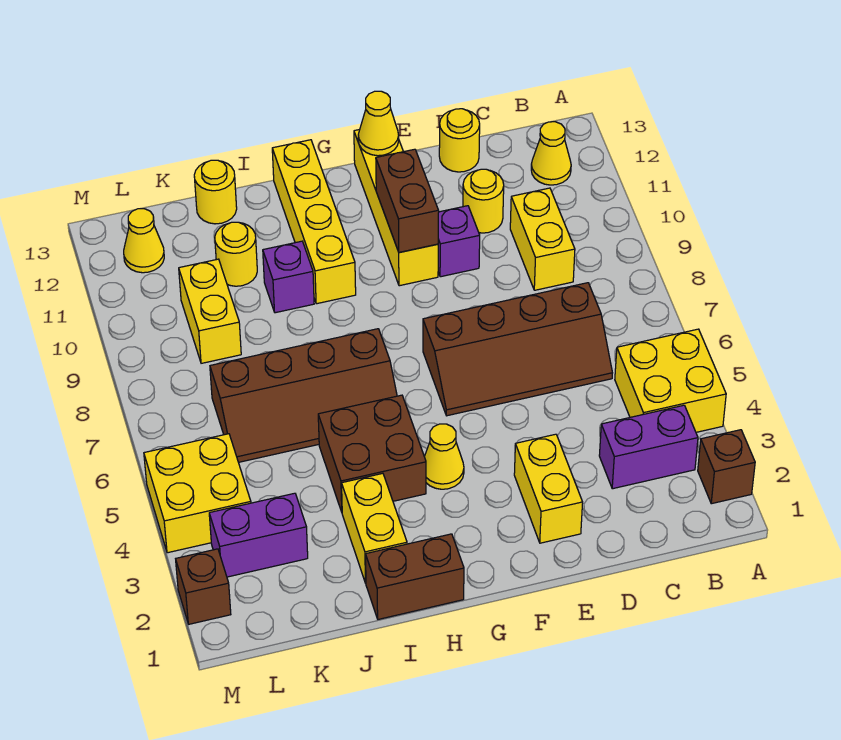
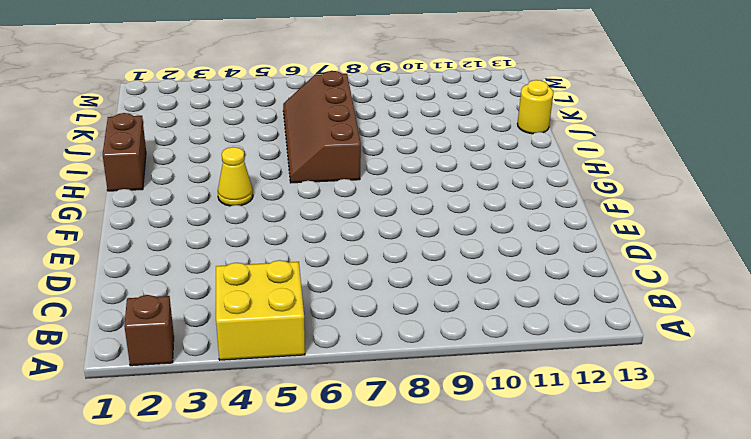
none -> purple brick B3:C3 level 1
none -> yellow cone B12 level 1
none -> brown slope C6:F7 level 1 top 7

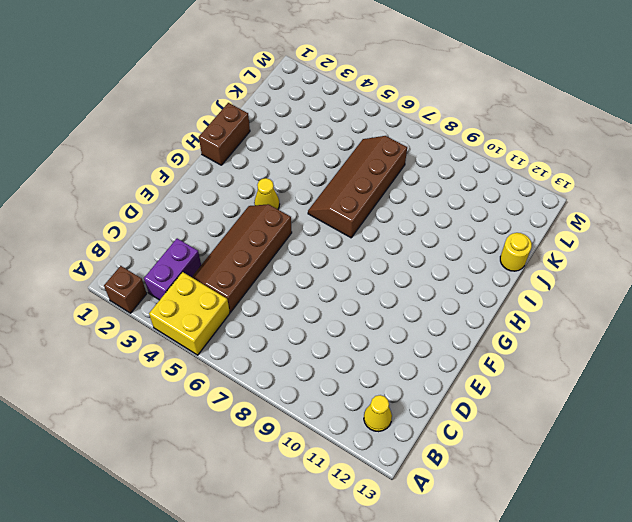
brown slope C4:F5 level 1 top 5 -> brown slope C6:F7 level 1 top 7
none -> yellow brick C9:C10 level 1
none -> yellow round brick D11 level 1
none -> yellow round brick D13 level 1

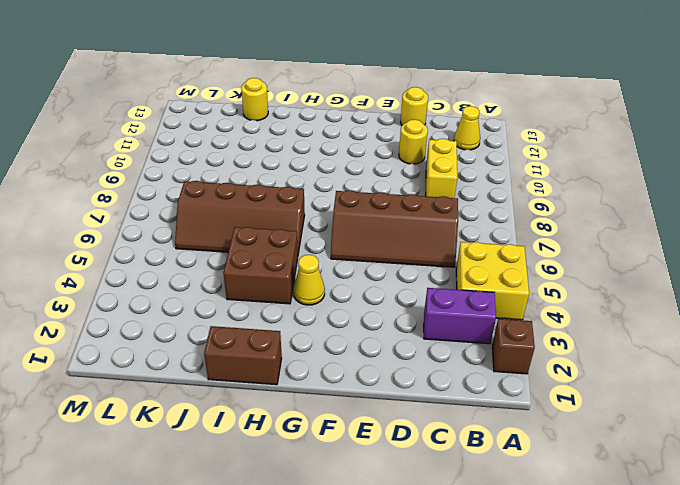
none -> yellow brick E2:E3 level 1
none -> purple brick E10 level 1
none -> yellow brick F10:F13 level 1

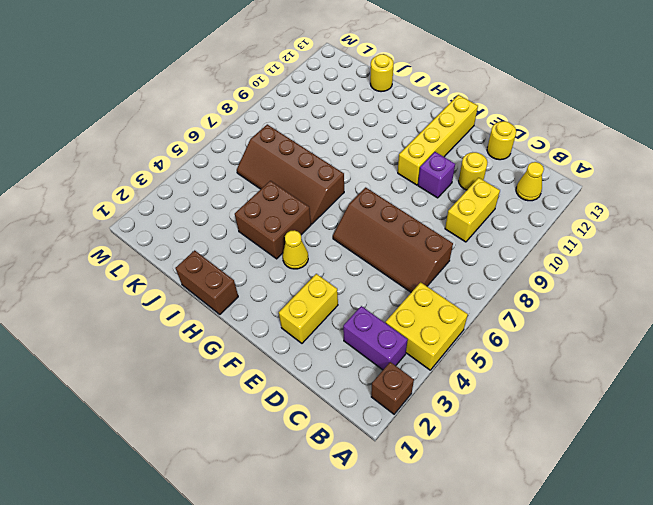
none -> yellow brick H10:H13 level 1
none -> yellow brick I2:I3 level 1
none -> purple brick I10 level 1

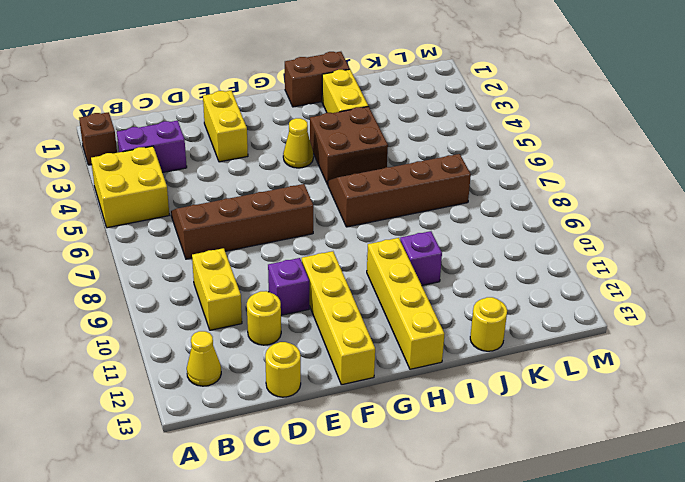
none -> yellow round brick J11 level 1
none -> purple brick K3:L3 level 1
none -> yellow brick K9:K10 level 1

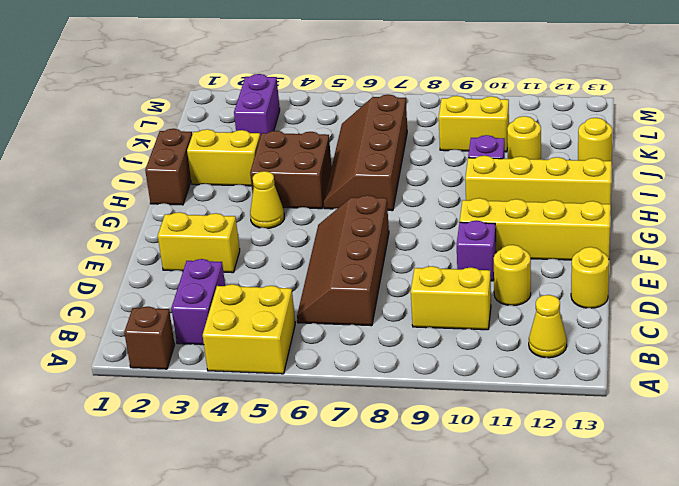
none -> yellow brick L4:M5 level 1
none -> yellow cone L12 level 1
none -> brown brick M2 level 1

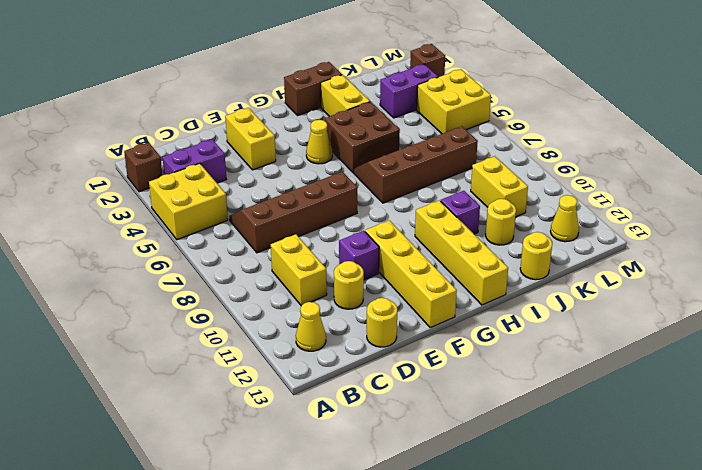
none -> brown brick F10:F11 level 2
none -> yellow cone F13 level 2

